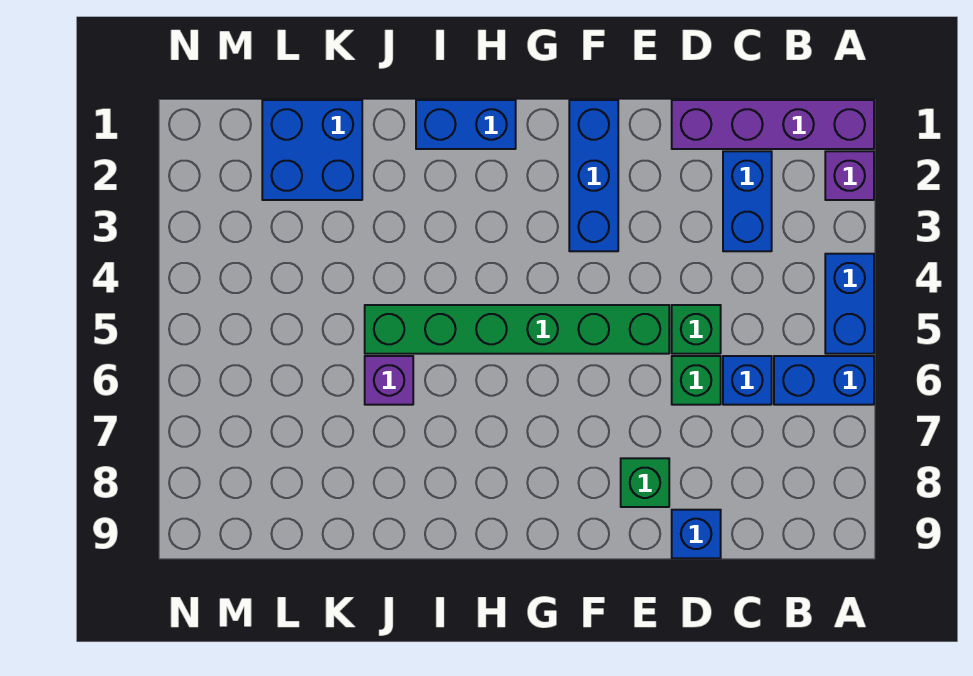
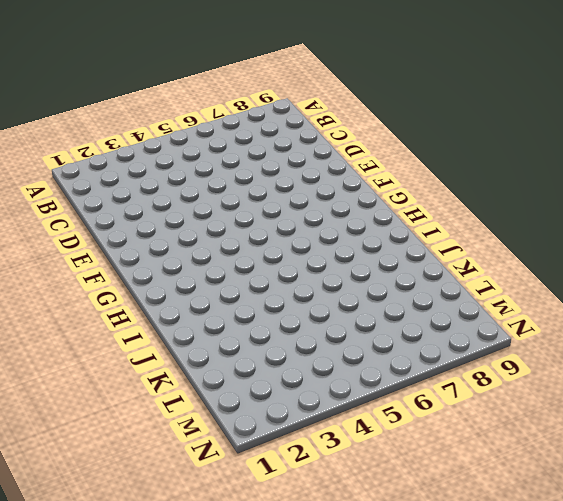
none -> purple brick A1:D1 level 1
none -> purple brick A2 level 1
none -> blue brick A4:A5 level 1

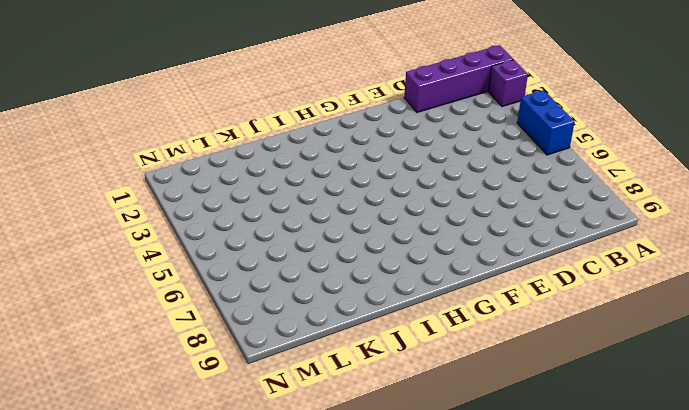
none -> blue brick A6:B6 level 1
none -> blue brick C2:C3 level 1
none -> blue brick C6 level 1

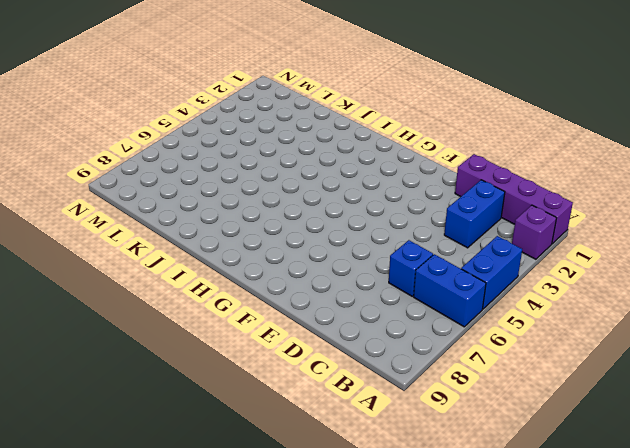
none -> green brick D5 level 1
none -> green brick D6 level 1
none -> blue brick D9 level 1

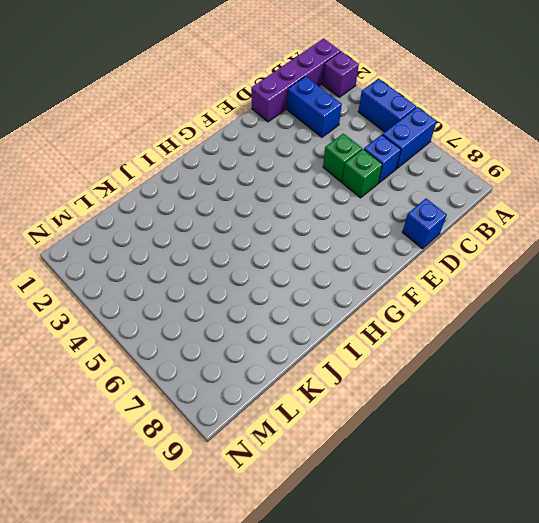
none -> green brick E5:J5 level 1
none -> green brick E8 level 1
none -> blue brick F1:F3 level 1

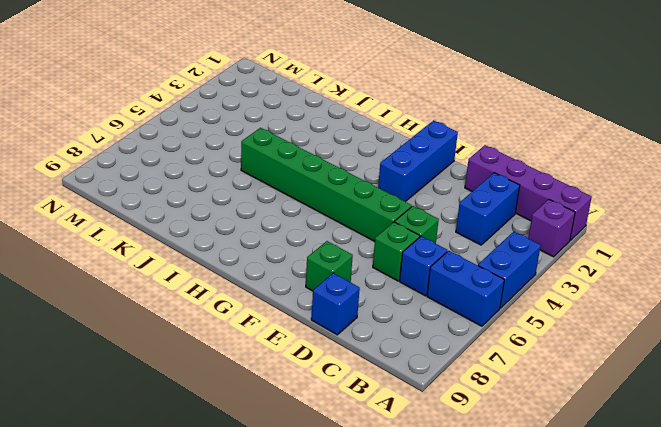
none -> blue brick H1:I1 level 1
none -> purple brick J6 level 1
none -> blue brick K1:L2 level 1

